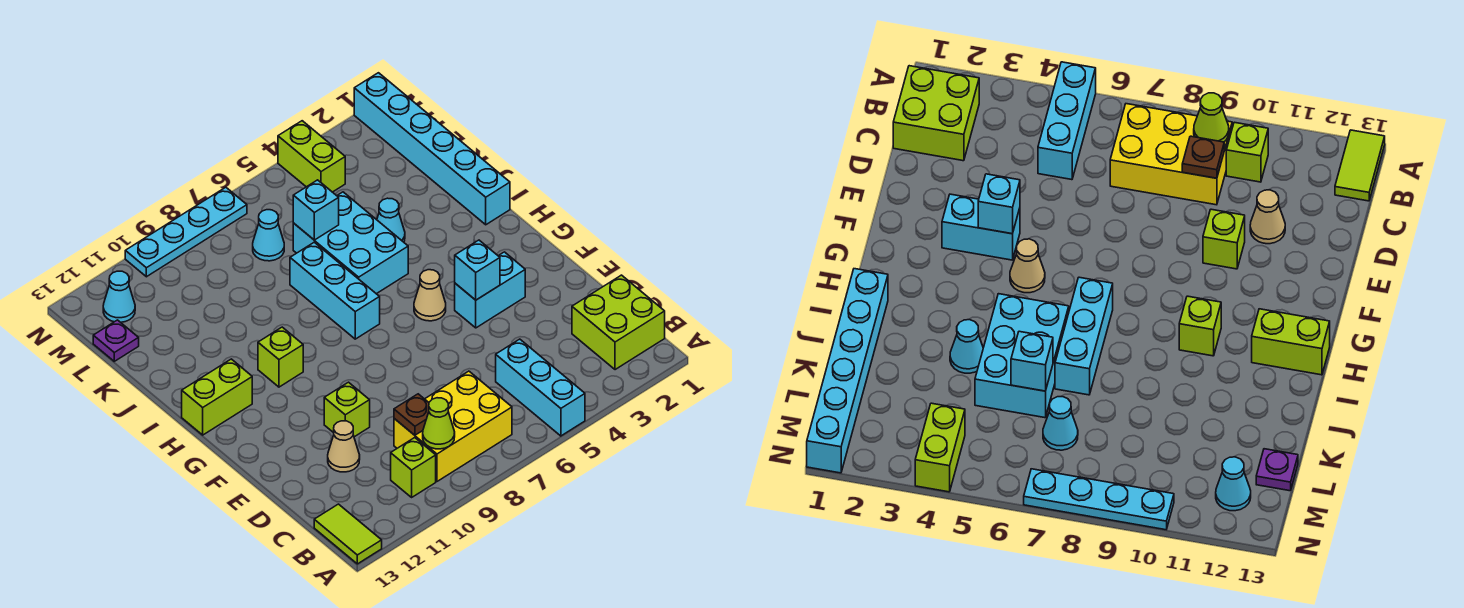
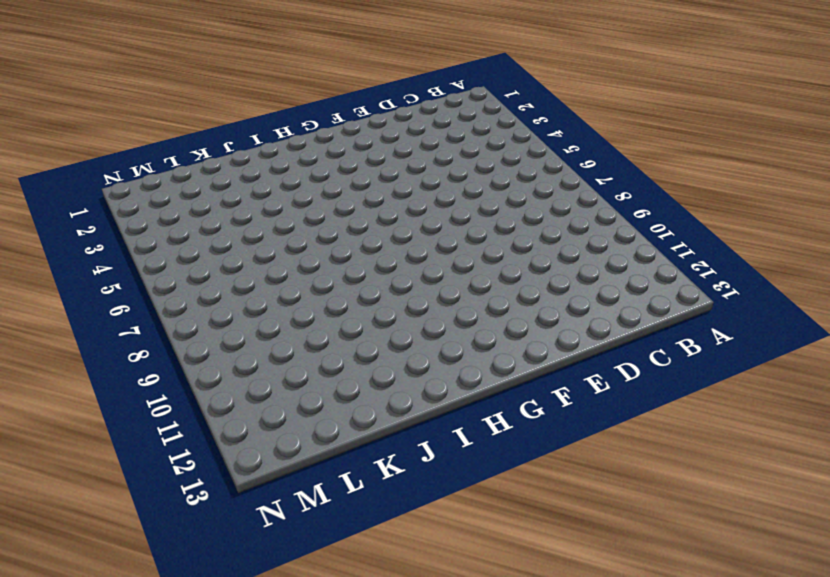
none -> cyan brick A5:C5 level 1
none -> lime tile A13:B13 level 1
none -> lime brick B1:C2 level 1

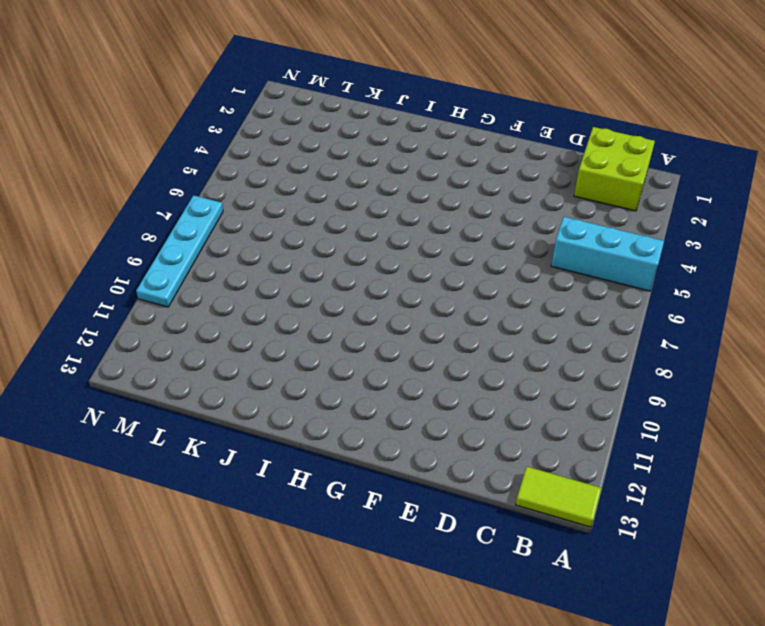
none -> yellow brick B7:C9 level 1
none -> lime brick B10 level 1
none -> tan cone D11 level 1

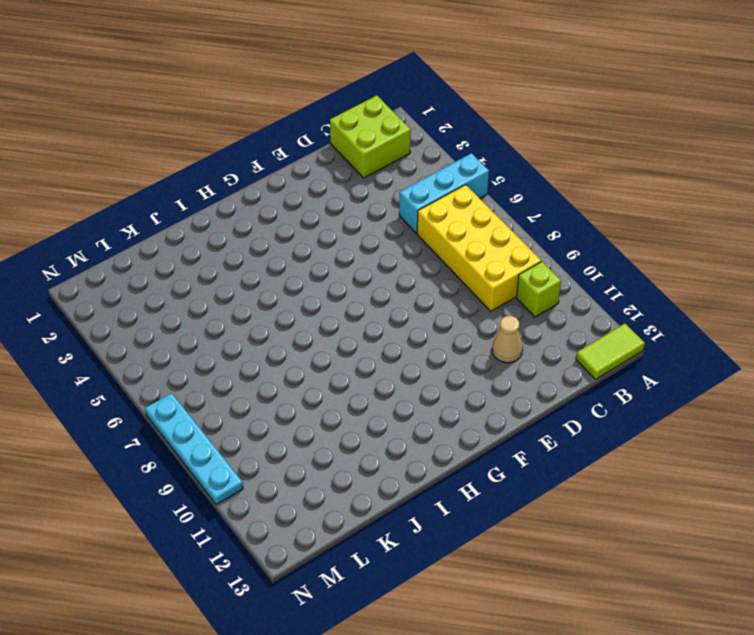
yellow brick B6:C9 level 1 -> yellow brick B7:C9 level 1
none -> lime brick E10 level 1
none -> cyan brick F3:F4 level 1
none -> tan cone G5 level 1

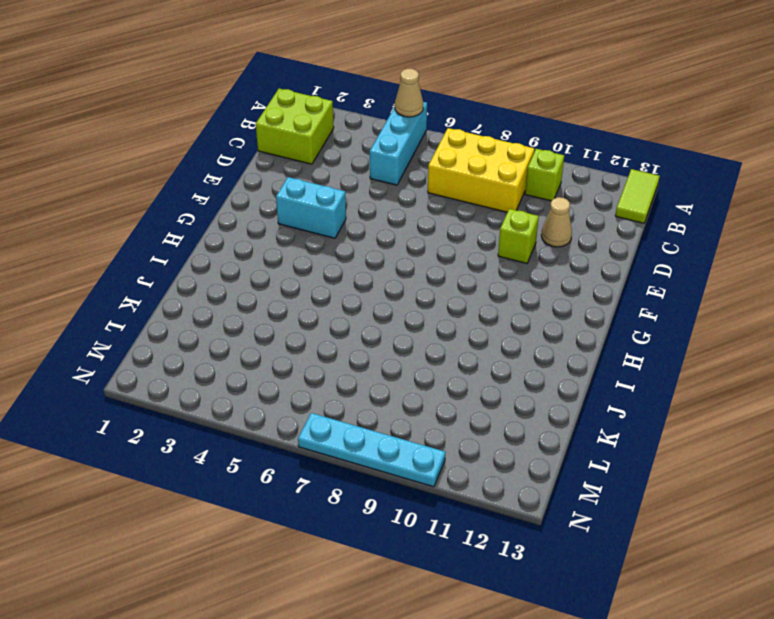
tan cone A5 level 2 -> tan cone G5 level 1
none -> cyan brick H7:J7 level 1
none -> lime brick H10 level 1
none -> lime brick H12:H13 level 1

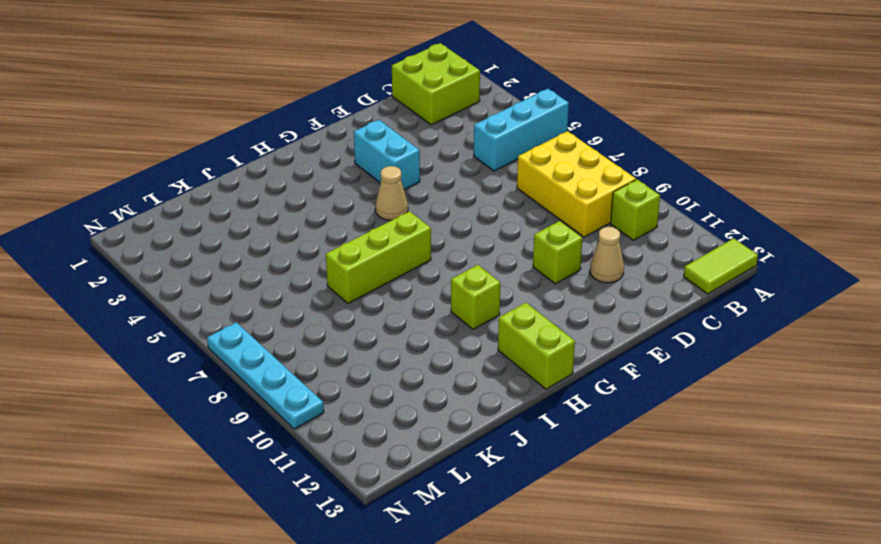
lime brick H7:J7 level 1 -> cyan brick H7:J7 level 1
none -> cyan brick I1:N1 level 1
none -> cyan brick I5:K6 level 1
none -> cyan cone J4 level 1

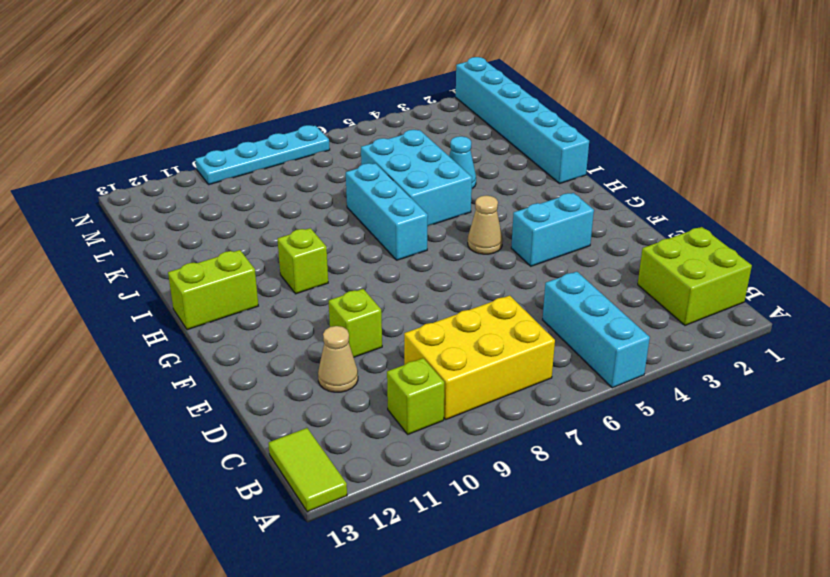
none -> cyan cone L7 level 1
none -> purple plate L13 level 1
none -> lime brick M4:N4 level 1

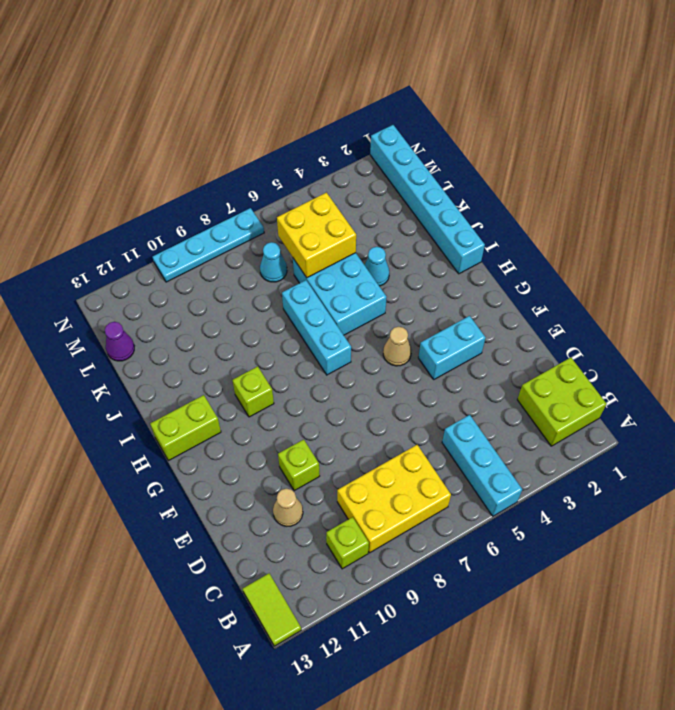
yellow brick K5:L6 level 2 -> cyan brick K6 level 2
purple cone L13 level 1 -> purple plate L13 level 1
none -> lime brick M4:N4 level 1
none -> cyan cone M12 level 1
none -> lime cone B9 level 2

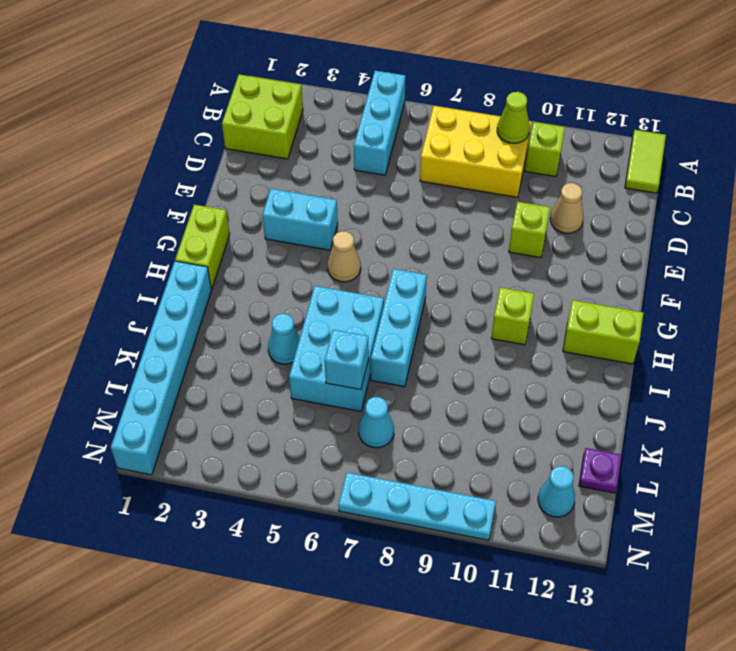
lime brick G1:H1 level 1 -> lime brick M4:N4 level 1
none -> brown plate C9 level 2
none -> cyan brick F4 level 2

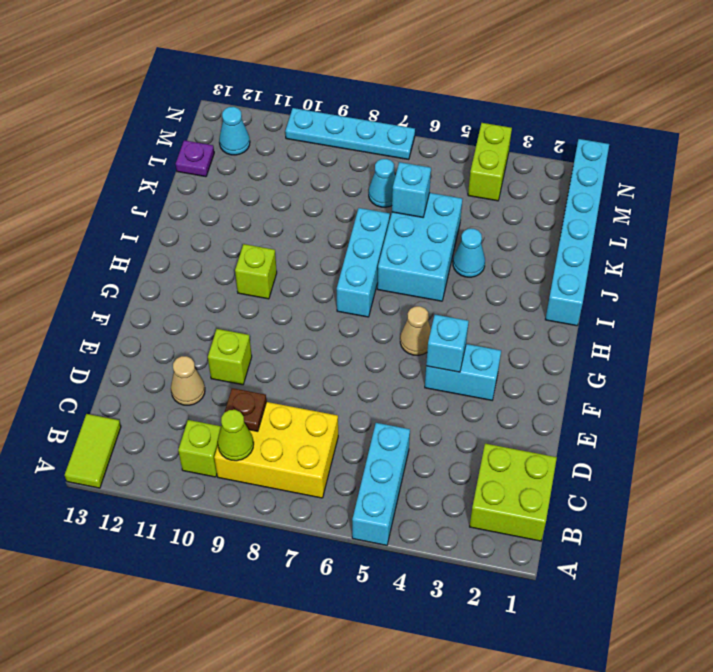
none -> lime brick H12:H13 level 1

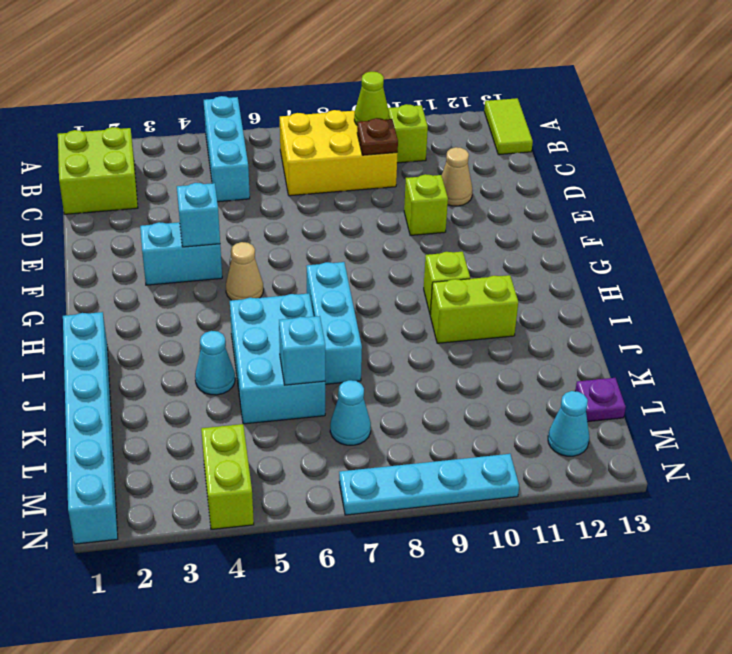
lime brick I10:I11 level 1 -> lime brick H12:H13 level 1

